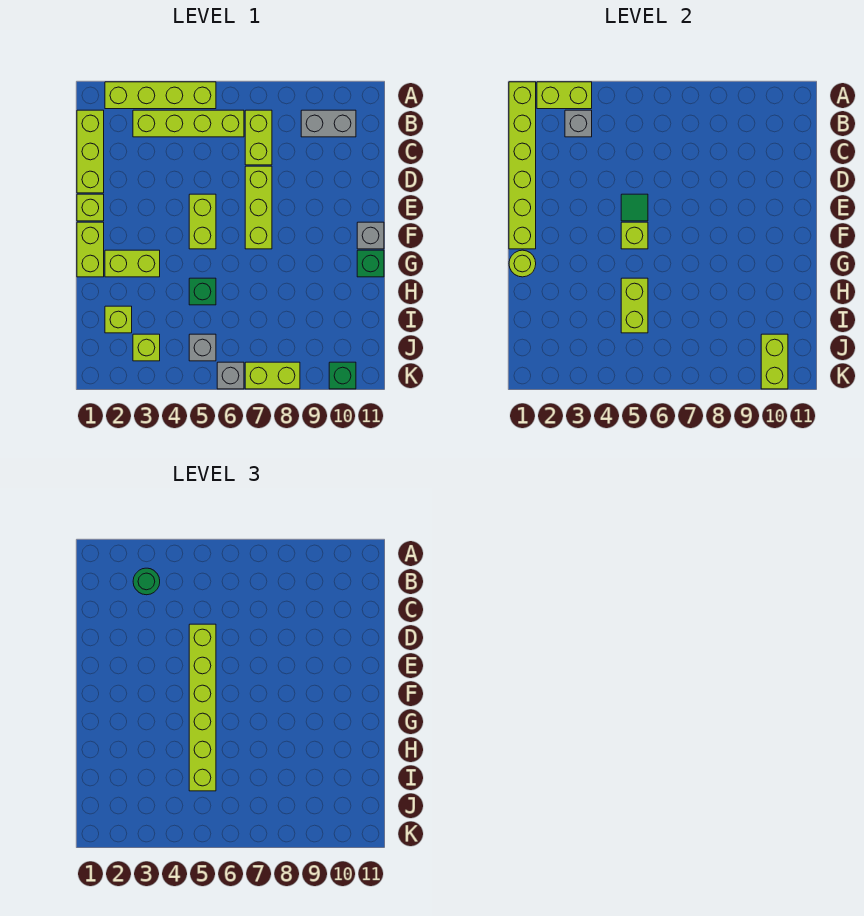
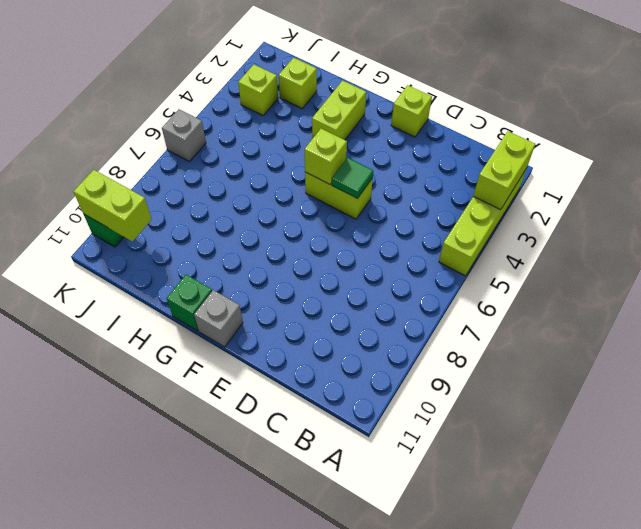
none -> lime brick B1:D1 level 1
none -> lime brick B3:B6 level 1
none -> lime brick B7:C7 level 1

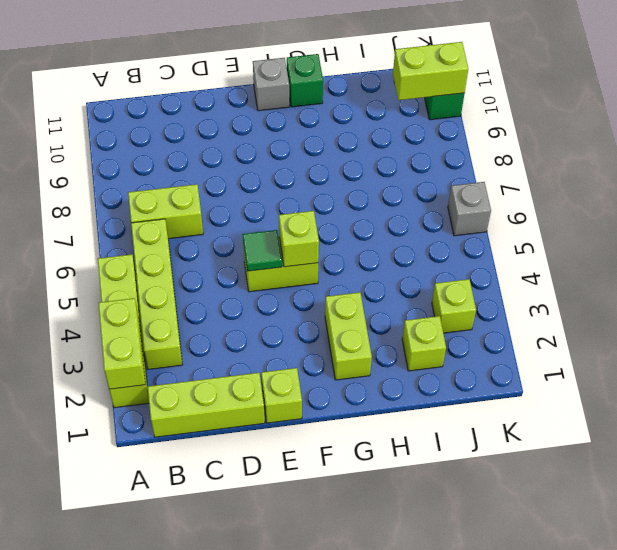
none -> grey brick B9:B10 level 1
none -> lime brick D7:F7 level 1
none -> lime brick F1:G1 level 1

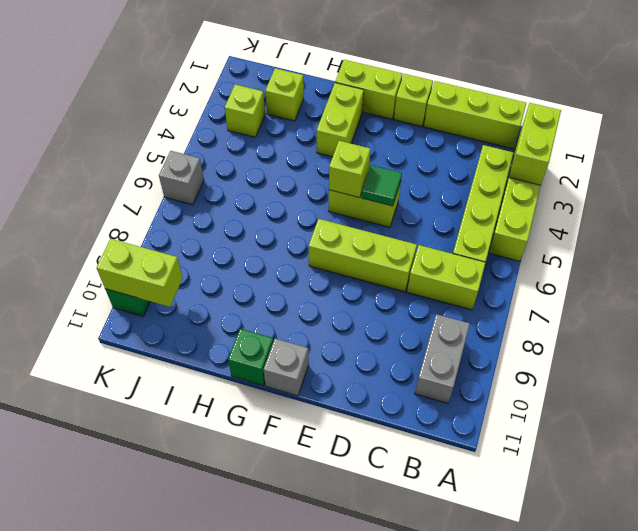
none -> green brick H5 level 1
none -> grey brick J5 level 1
none -> lime brick K7:K8 level 1

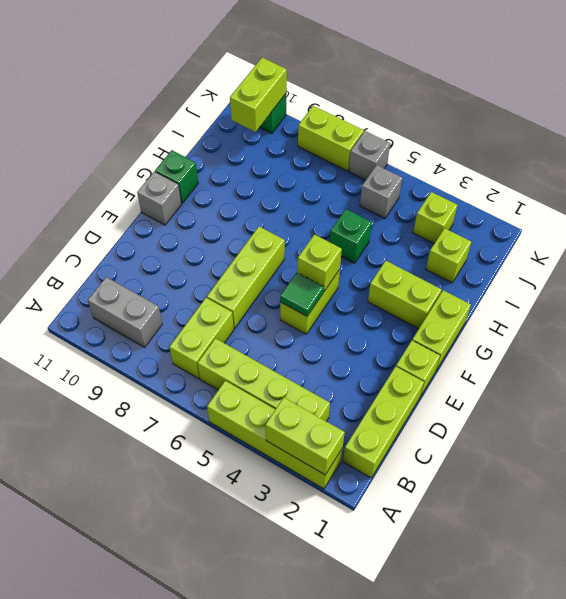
none -> lime brick A1:F1 level 2
none -> grey brick B3 level 2
none -> lime round brick G1 level 2

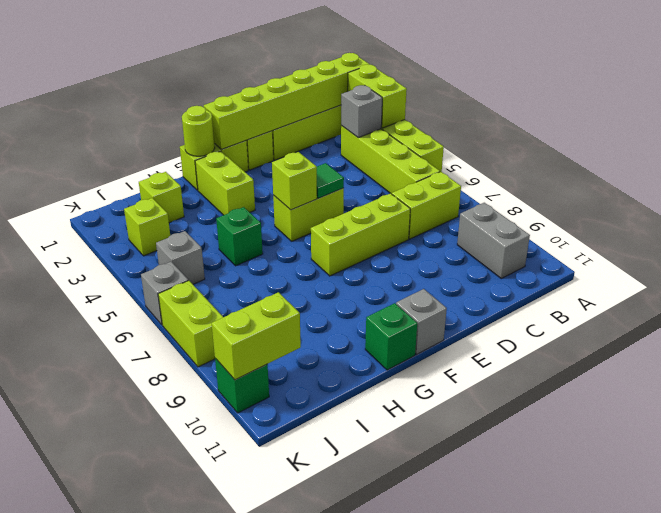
none -> lime brick H5:I5 level 2
none -> green round brick B3 level 3
none -> lime brick D5:I5 level 3

